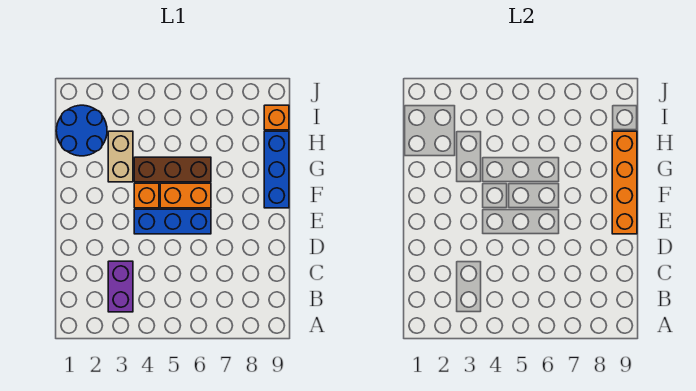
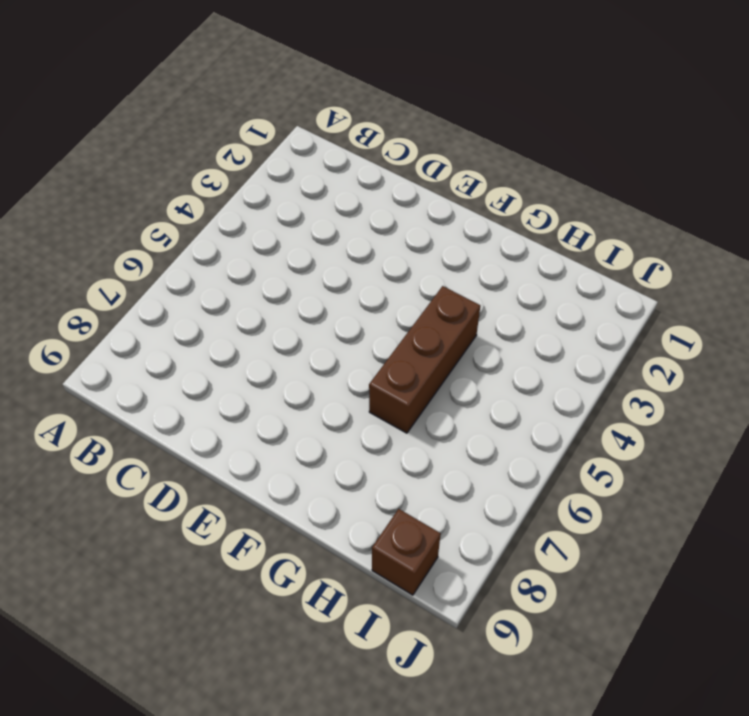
brown brick I9 level 1 -> orange brick I9 level 1
none -> purple brick B3:C3 level 1
none -> blue brick E4:E6 level 1

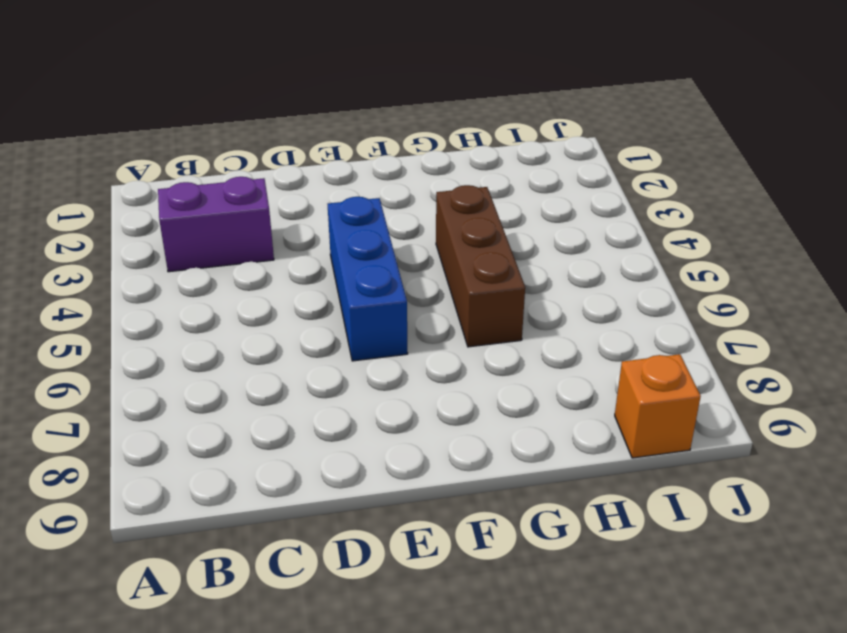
none -> orange brick F4 level 1
none -> orange brick F5:F6 level 1

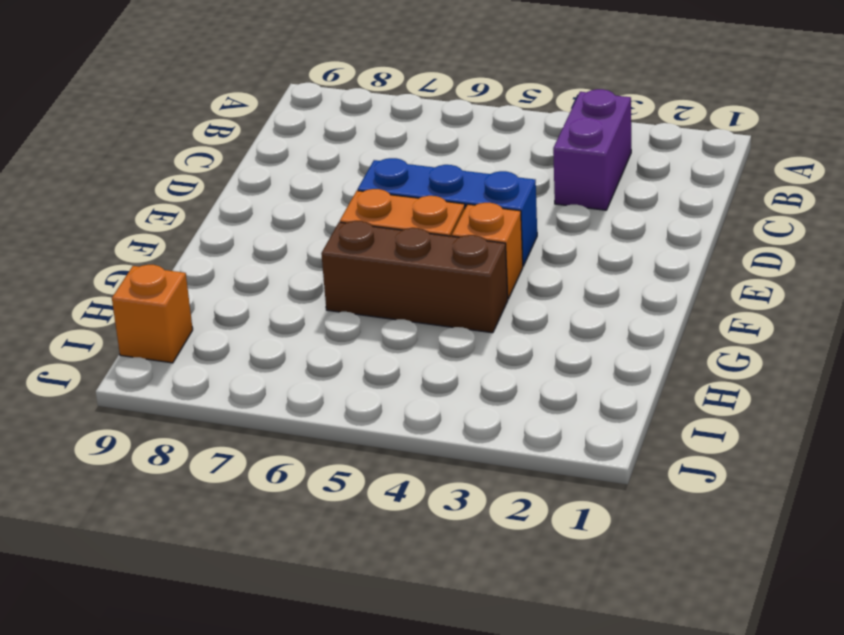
none -> blue brick F9:H9 level 1
none -> tan brick G3:H3 level 1

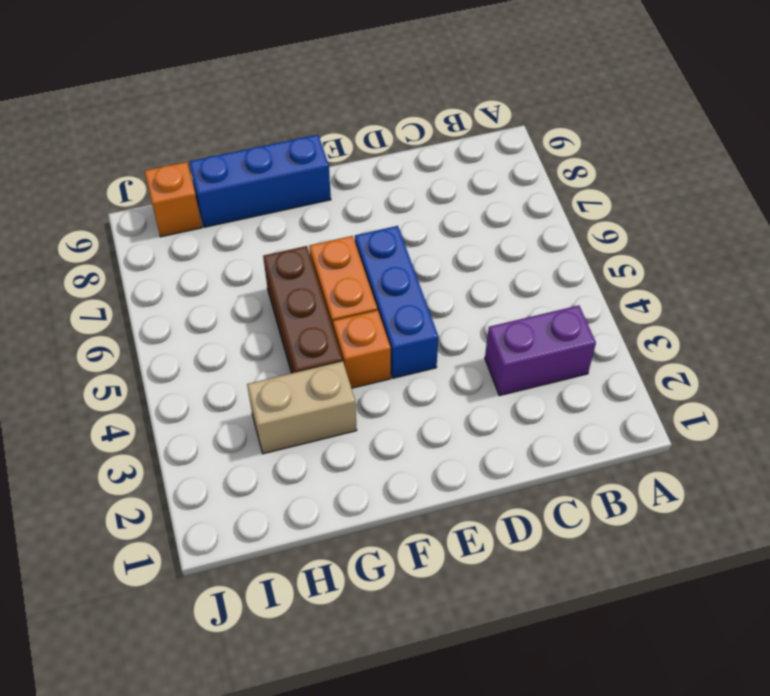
none -> blue round brick H1:I2 level 1
none -> orange brick E9:H9 level 2

